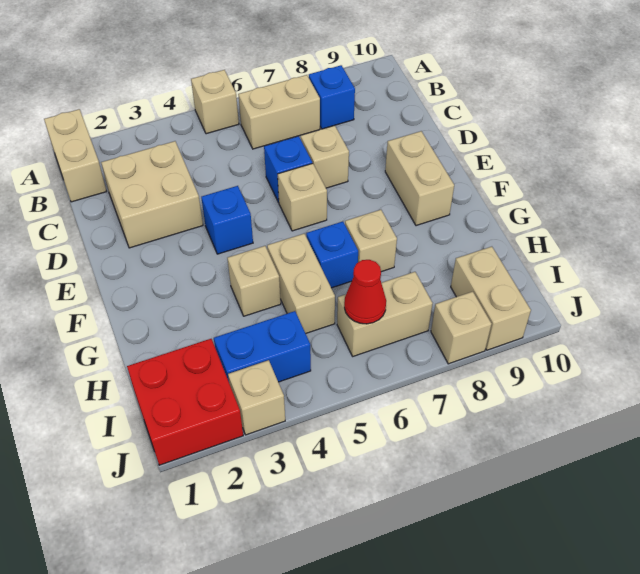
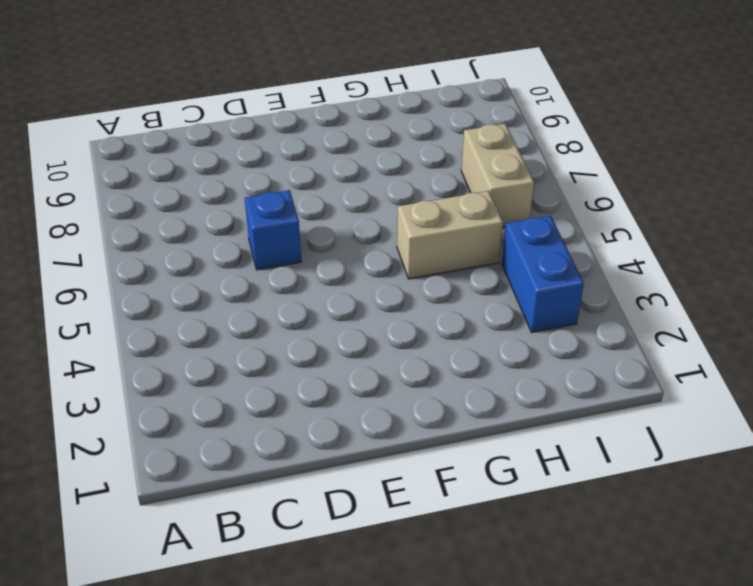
none -> tan brick A1:B1 level 1
none -> tan brick A5 level 1
none -> tan brick B6:B7 level 1

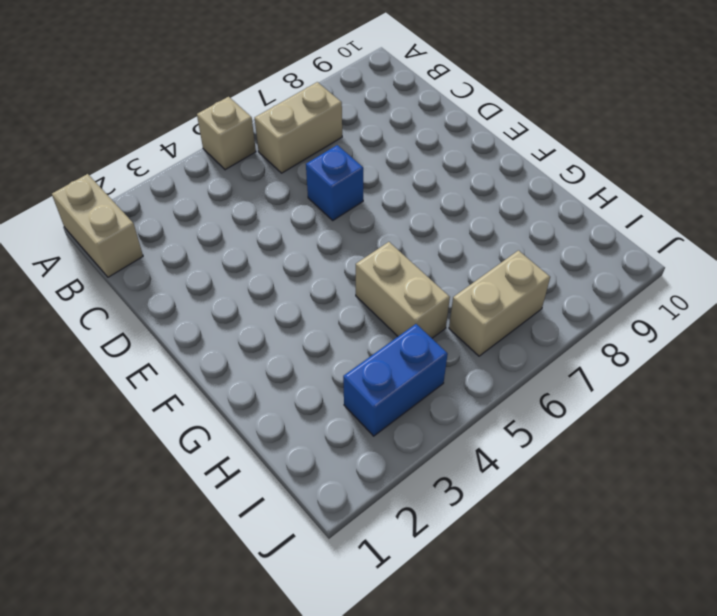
none -> blue brick B8 level 1
none -> tan brick C2:D3 level 1
none -> tan brick D7 level 1

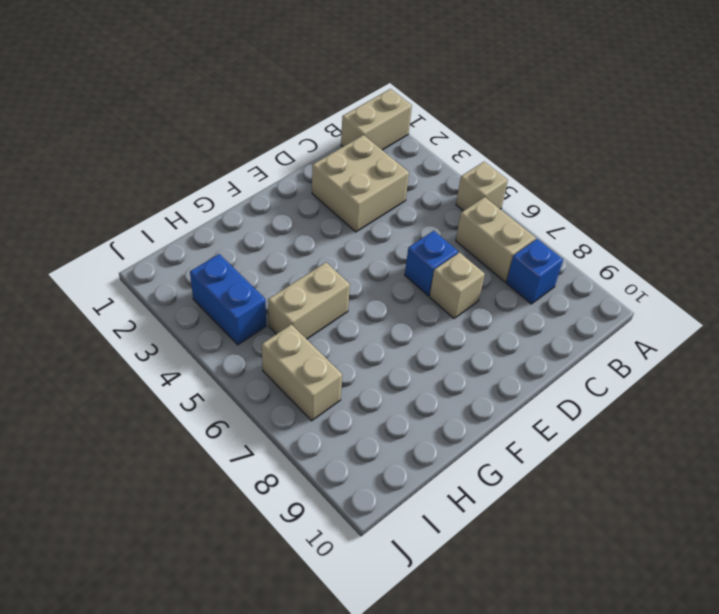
none -> blue brick E4 level 1
none -> tan brick E6 level 1
none -> tan brick E9:F9 level 1

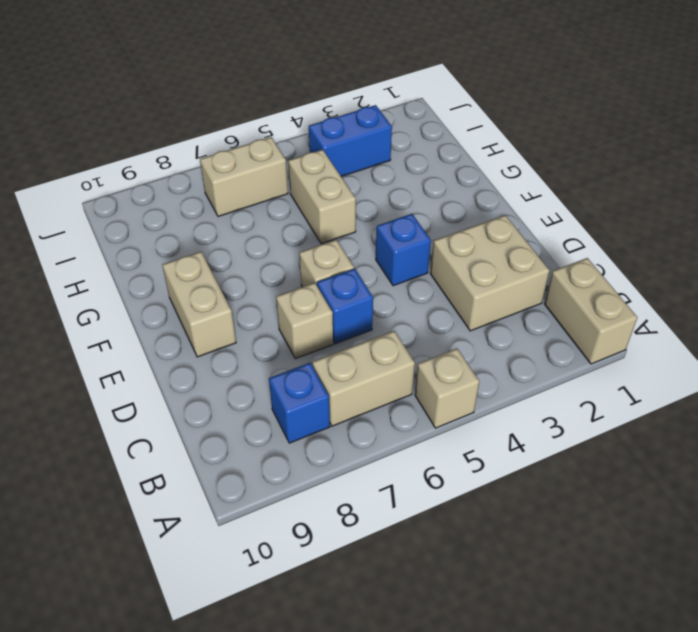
none -> tan brick G4 level 1
none -> blue brick G6 level 1
none -> tan brick G7 level 1

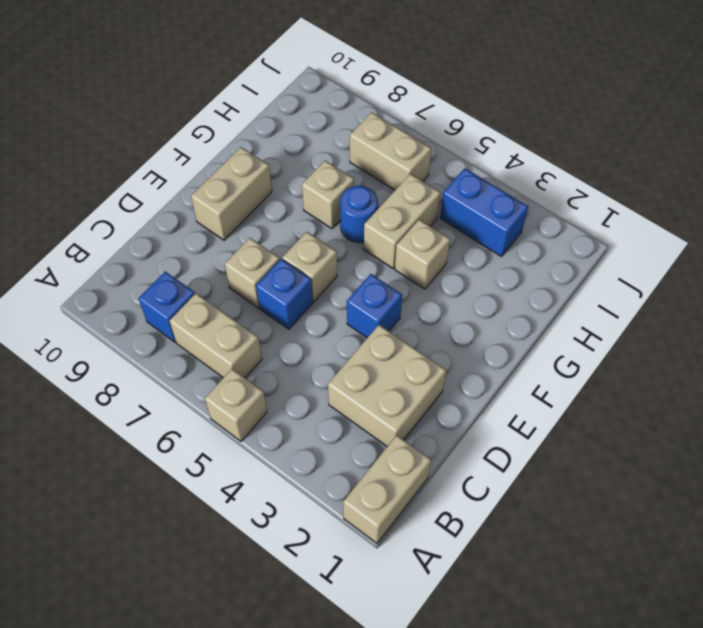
blue round brick G6 level 1 -> blue brick G6 level 1
none -> red brick I1:J2 level 1
none -> tan brick I9:J9 level 1
none -> tan brick J3 level 1

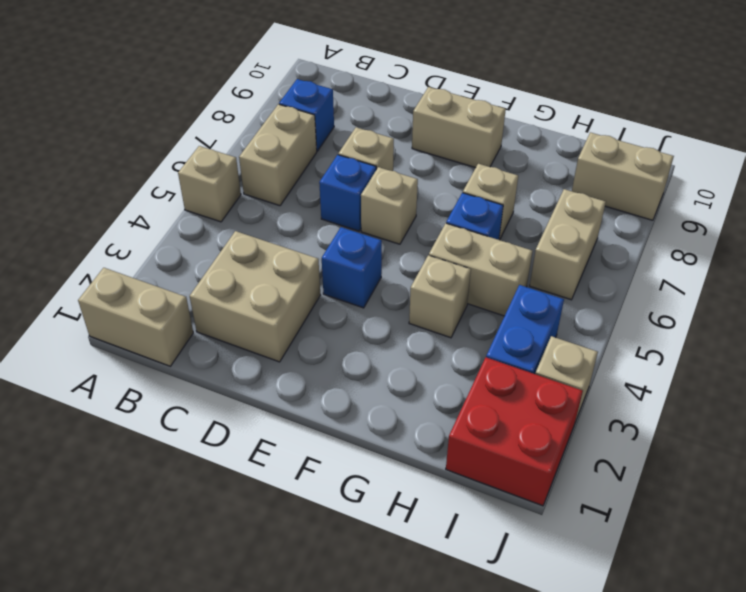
none -> tan brick J8 level 1
none -> red cone I6 level 2

